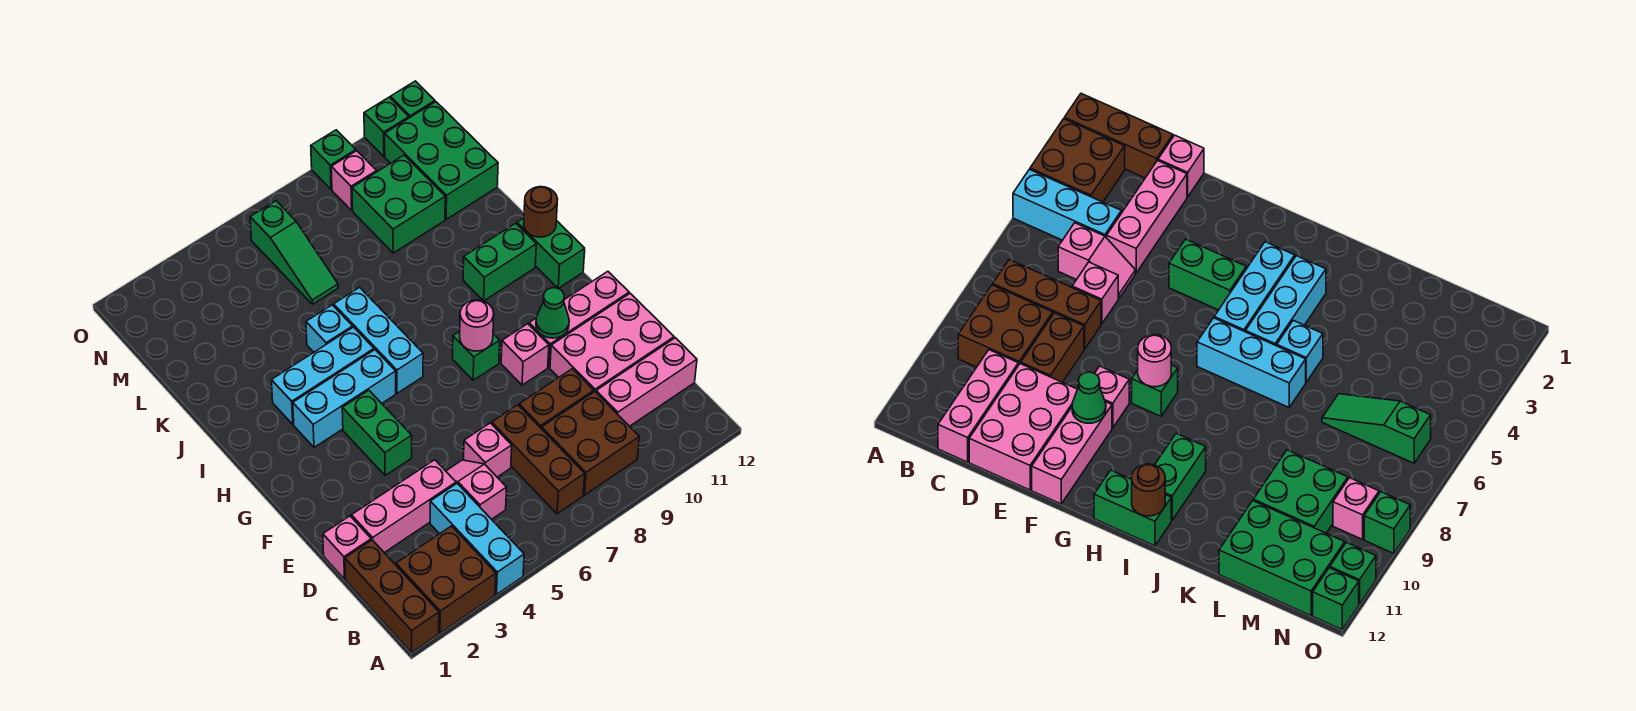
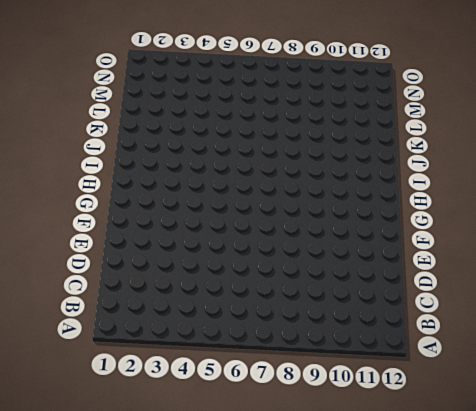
none -> brown brick A1:C1 level 1
none -> brown brick A2:B3 level 1
none -> cyan brick A4:C4 level 1
none -> brown brick B7:D7 level 1

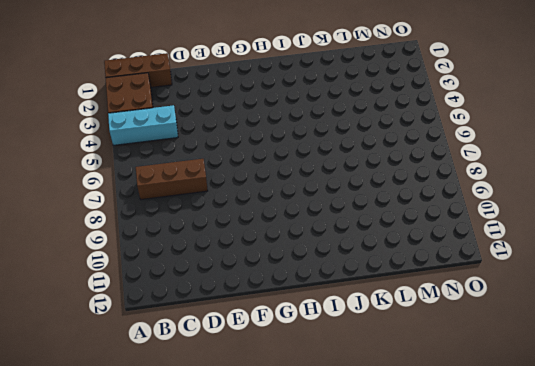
none -> brown brick B8:C9 level 1
none -> pink slope C5:D5 level 1 top C
none -> pink brick C10:C12 level 1
none -> pink brick D1 level 1

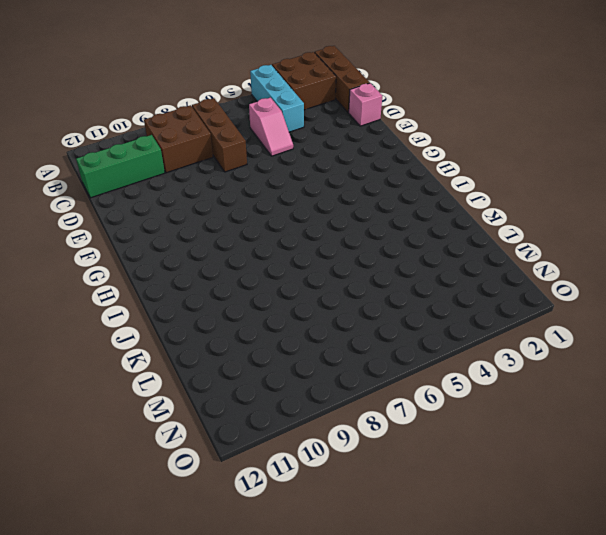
green brick C10:C12 level 1 -> pink brick C10:C12 level 1
none -> pink brick D2:D4 level 1
none -> pink brick D6 level 1
none -> brown brick D8:D9 level 1
none -> pink brick D10:E12 level 1

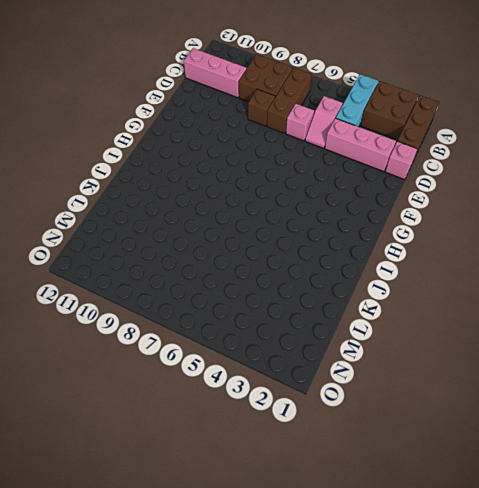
brown brick D8 level 1 -> brown brick D8:D9 level 1
none -> pink brick D10:E12 level 1
none -> green brick F4:G4 level 1
none -> pink brick F9 level 1
none -> pink brick F10:F12 level 1

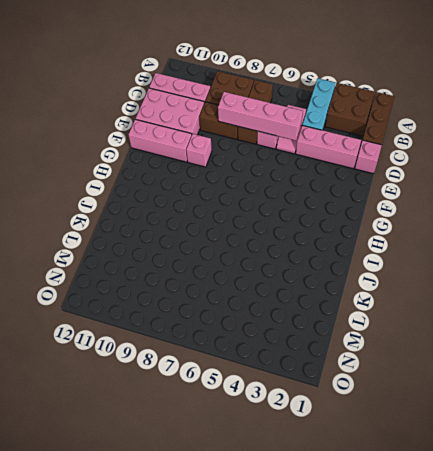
pink brick D5:D8 level 2 -> none
none -> green brick F4:G4 level 1
none -> green brick G8 level 1
none -> cyan brick H3:H5 level 1
none -> cyan brick H6:J6 level 1

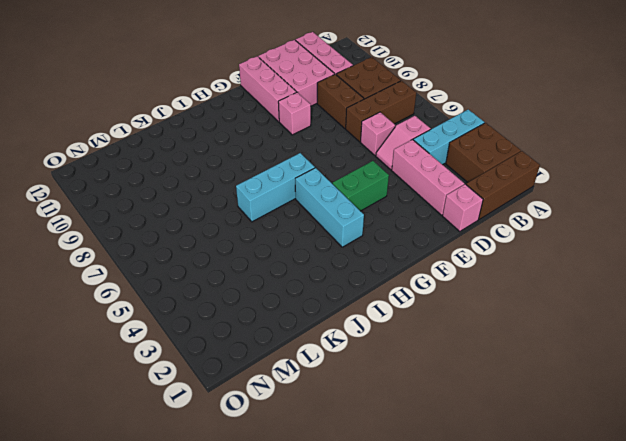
none -> green brick G8 level 1
none -> green brick H12:I12 level 1
none -> cyan brick I3:I5 level 1
none -> green brick I10:I11 level 1

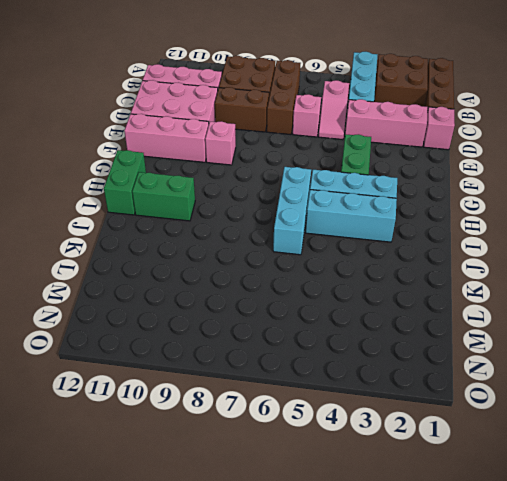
none -> green brick G8 level 1
none -> cyan brick J5 level 1
none -> green slope L6:N6 level 1 top N
none -> green brick L9:M10 level 1

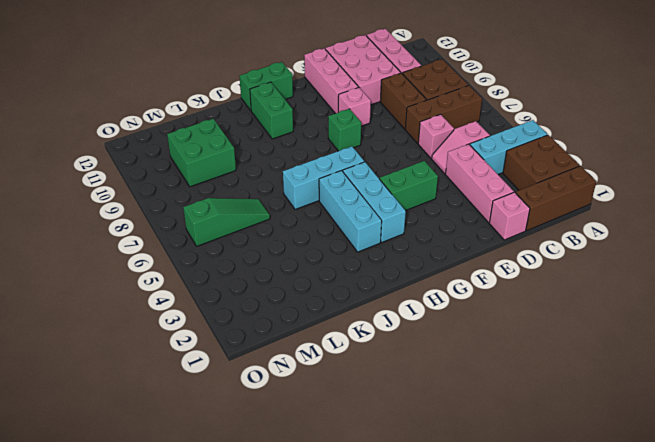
none -> cyan brick J5 level 1
none -> green brick L11:N12 level 1
none -> pink brick N9 level 1
none -> green brick O9 level 1

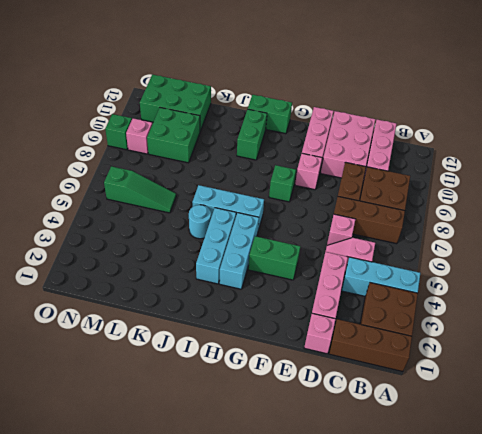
cyan round brick J5 level 1 -> cyan brick J5 level 1
none -> green brick O11 level 1
none -> green brick O12 level 1
none -> green cone F10 level 2
none -> pink round brick G8 level 2

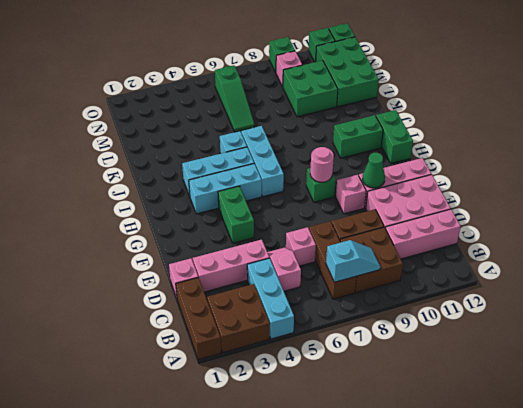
cyan slope B7:B8 level 2 top 7 -> none
none -> brown round brick I12 level 2

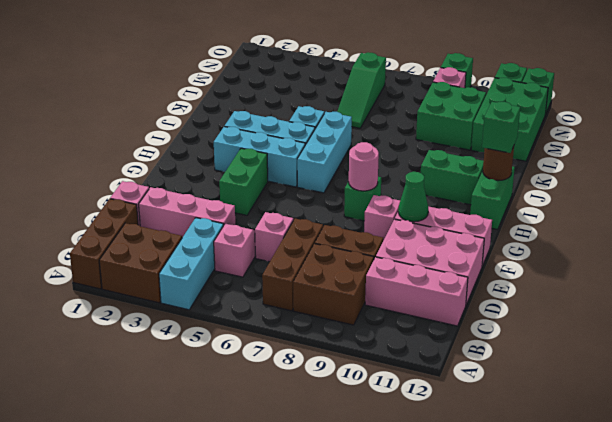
green brick I12 level 3 -> none

